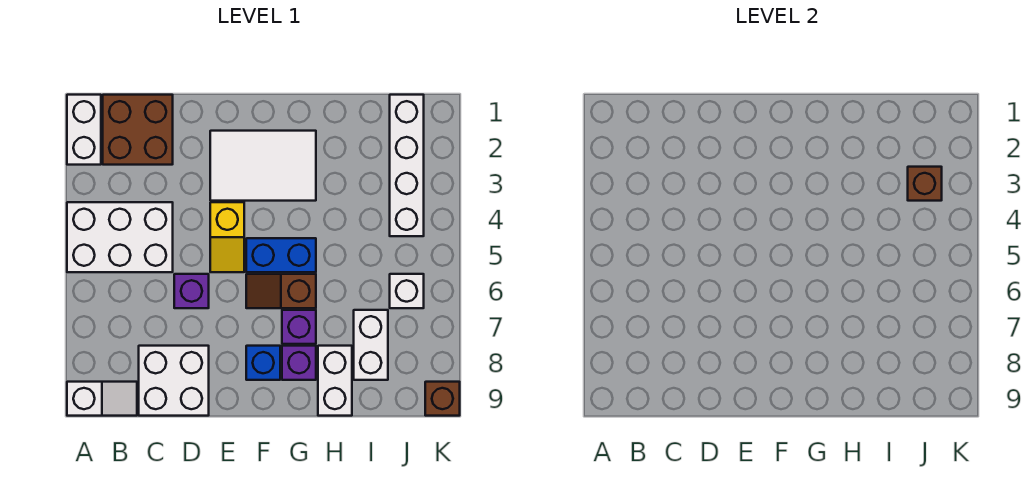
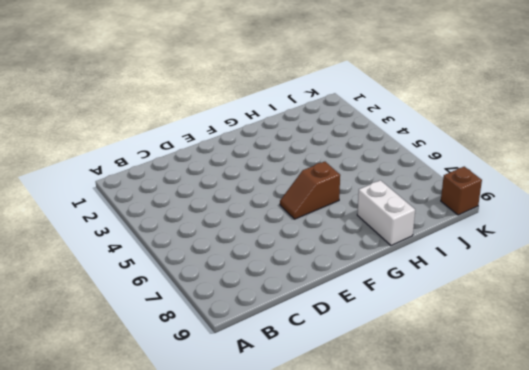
none -> white brick A1:A2 level 1
none -> white brick A4:C5 level 1
none -> white slope A9:B9 level 1 top A

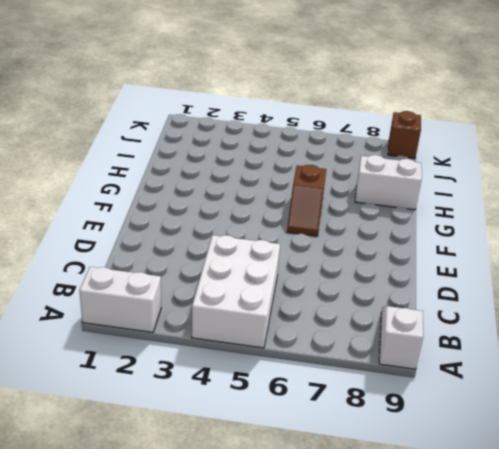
none -> brown brick B1:C2 level 1
none -> white brick C8:D9 level 1
none -> purple brick D6 level 1

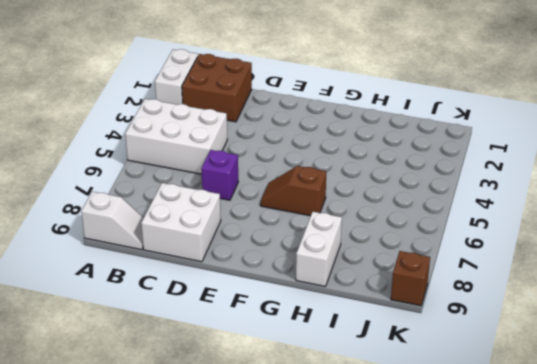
none -> white tile E2:G3 level 1
none -> yellow slope E4:E5 level 1 top 4
none -> blue brick F5:G5 level 1

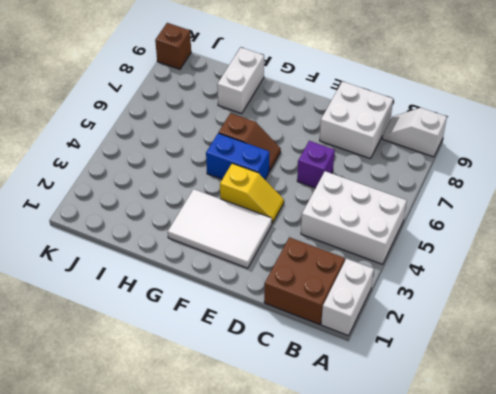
yellow slope E4:F4 level 1 top F -> yellow slope E4:E5 level 1 top 4
none -> blue brick F8 level 1
none -> purple brick G7 level 1
none -> purple brick G8 level 1

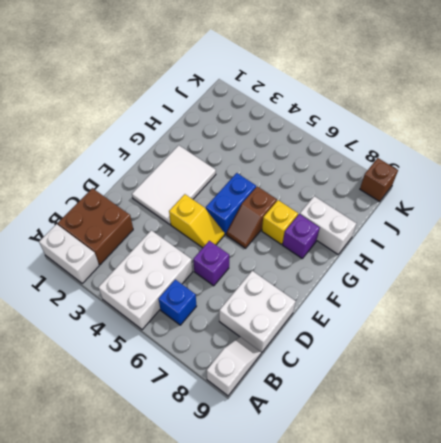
blue brick B6 level 1 -> blue brick F8 level 1
yellow brick G7 level 1 -> purple brick G7 level 1
none -> white brick I7:I8 level 1
none -> white brick J1:J4 level 1
none -> white brick J6 level 1

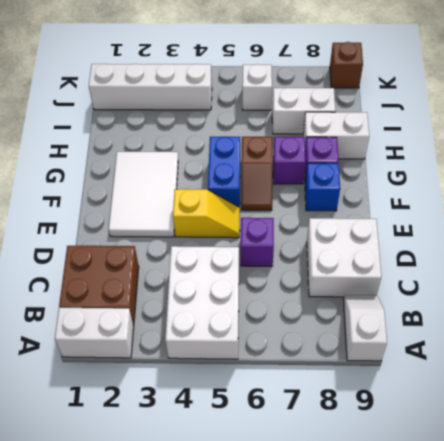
none -> brown brick J3 level 2

